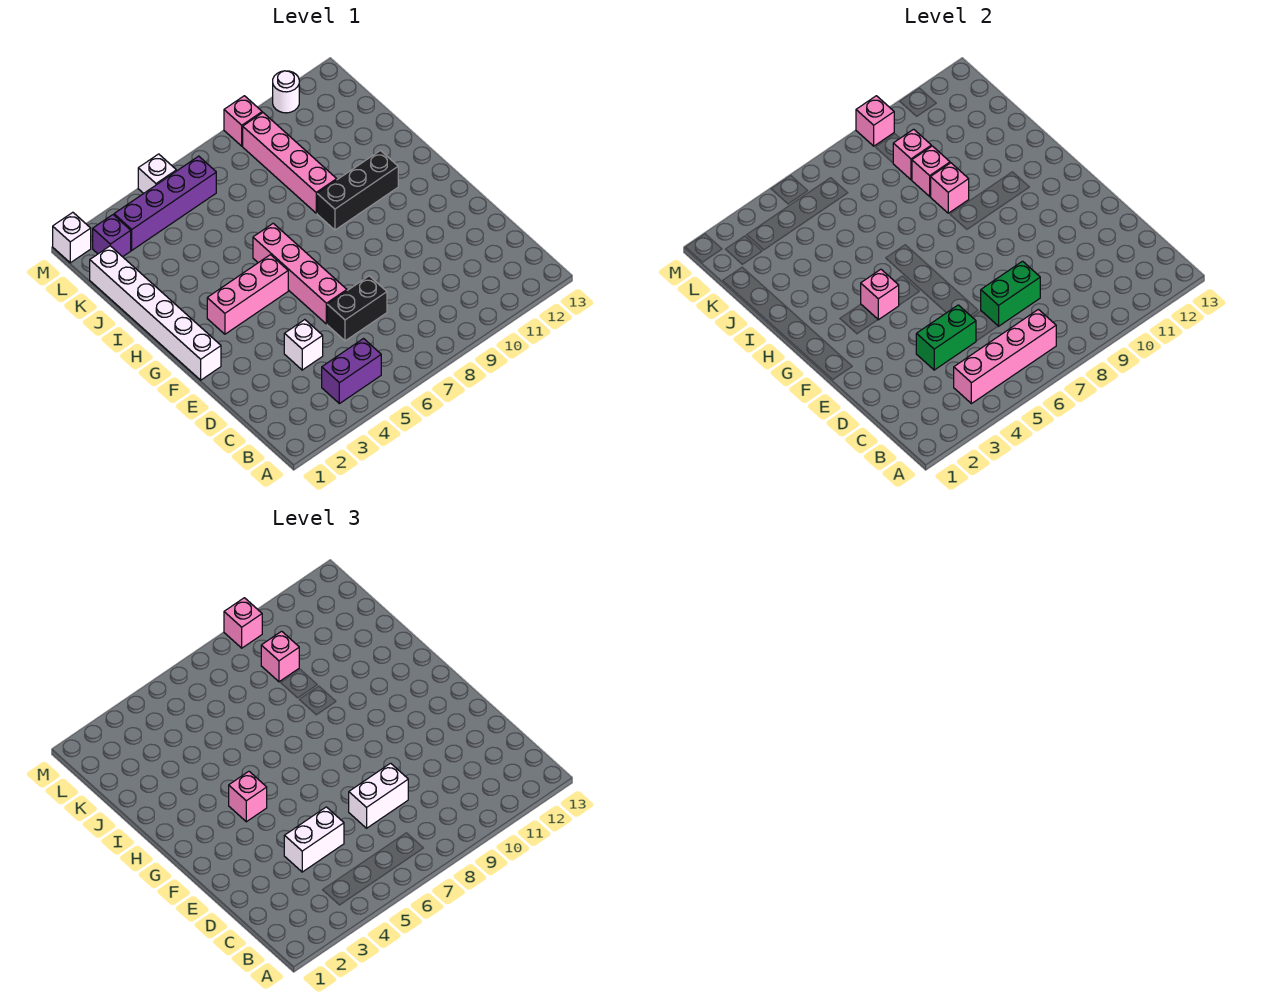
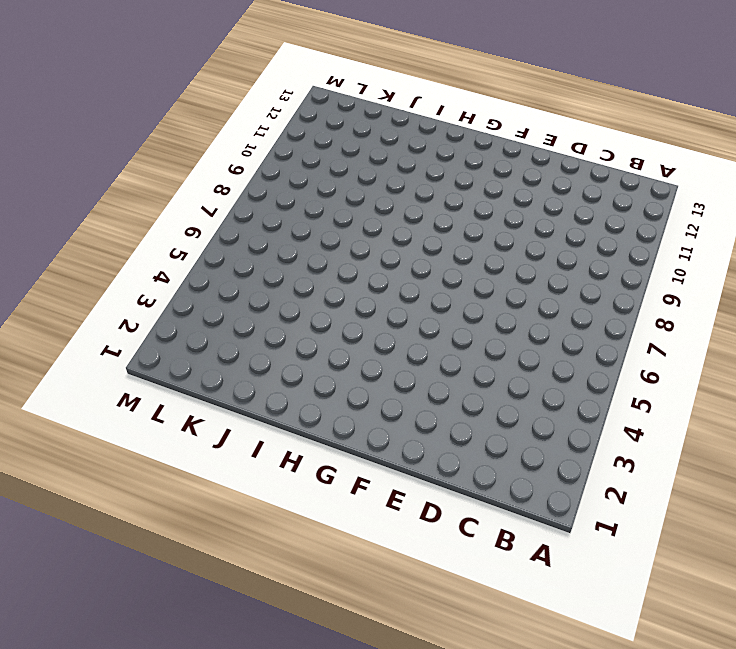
none -> purple brick B4:B5 level 1
none -> white brick D4 level 1
none -> black brick D6:D7 level 1

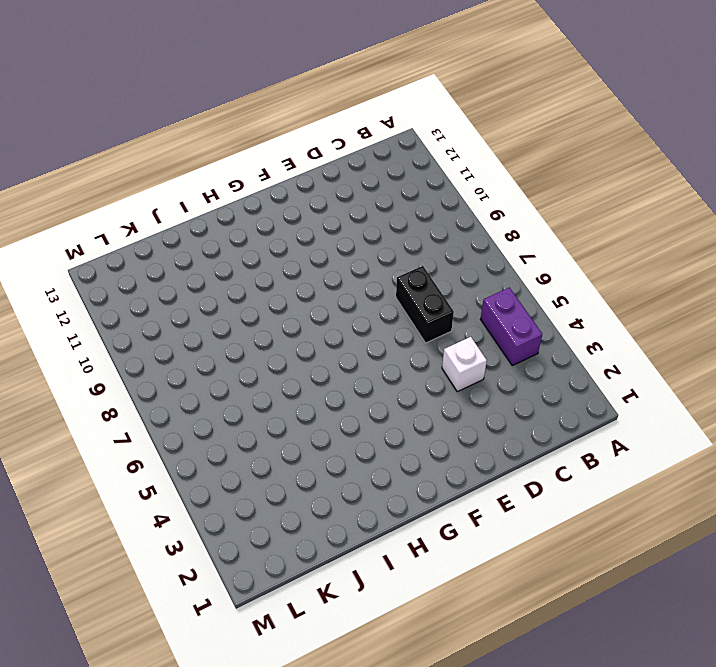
none -> pink brick E6:H6 level 1
none -> white brick F1:K1 level 1
none -> pink brick G3:G5 level 1

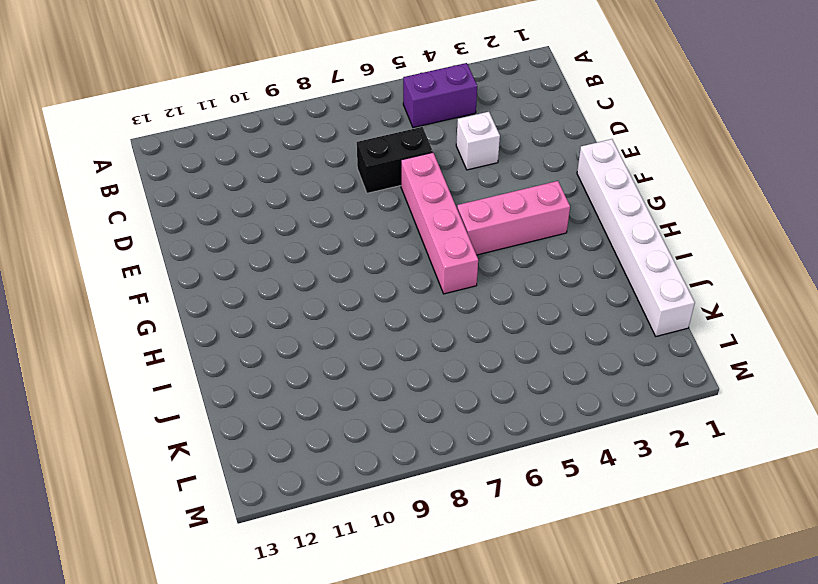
none -> black brick H9:H11 level 1
none -> pink brick I9:L9 level 1
none -> purple brick L2 level 1

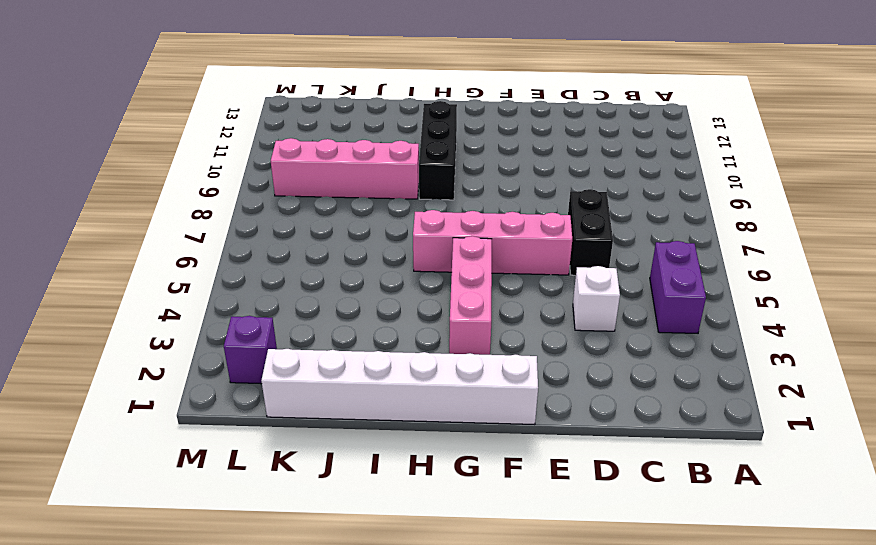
none -> purple brick L3:L6 level 1
none -> white brick M1 level 1
none -> white brick M5 level 1

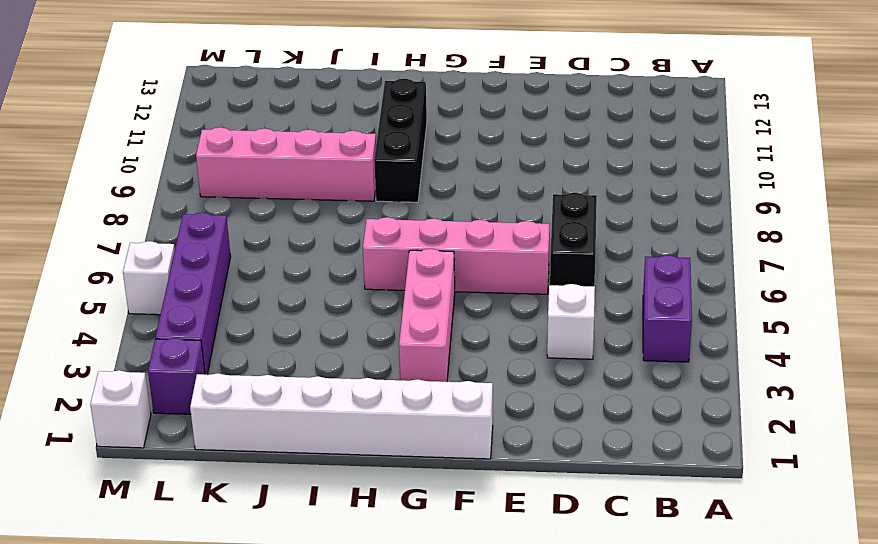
none -> pink brick M9 level 1
none -> white round brick M11 level 1
none -> pink brick B4:B7 level 2

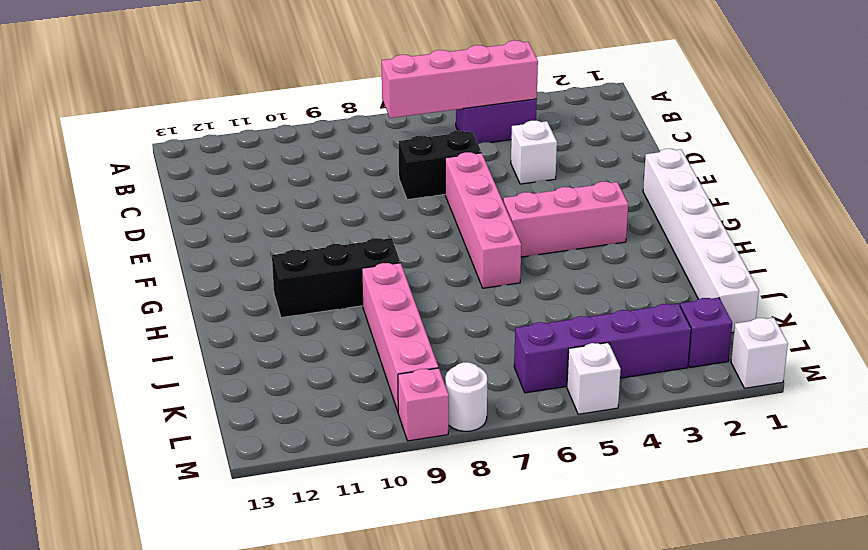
white round brick M8 level 1 -> white round brick M11 level 1
none -> green brick D4:D5 level 2
none -> green brick D7:D8 level 2
none -> pink brick G4 level 2

